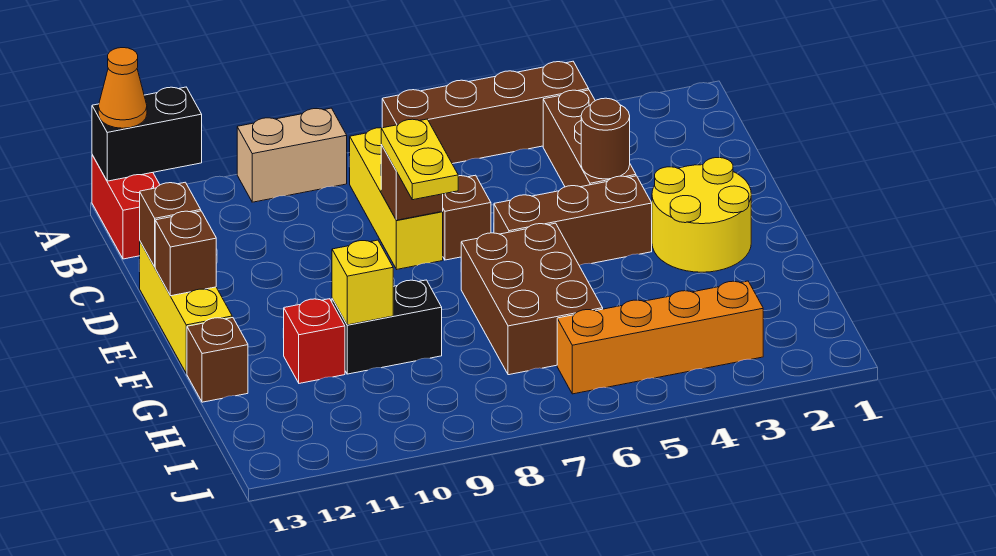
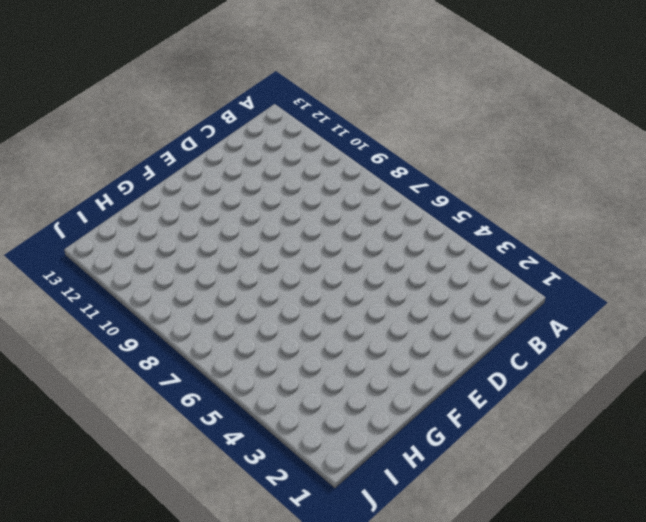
none -> brown brick A4:A7 level 1
none -> tan brick A9:A10 level 1
none -> red brick A13:B13 level 1

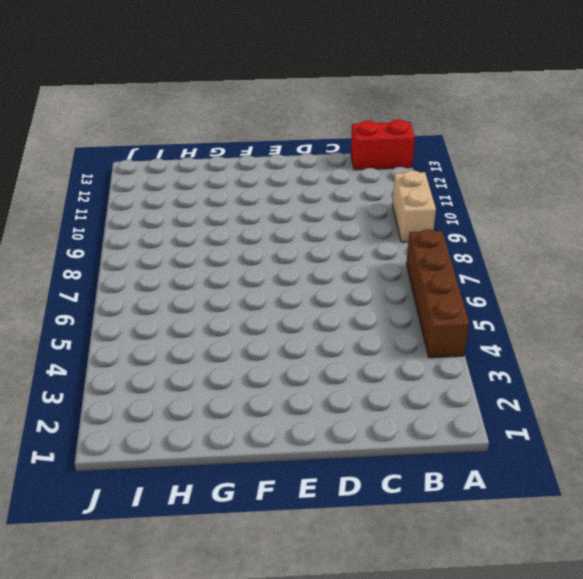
none -> brown brick B4:D4 level 1
none -> yellow brick B8:D8 level 1
none -> brown brick D7 level 1

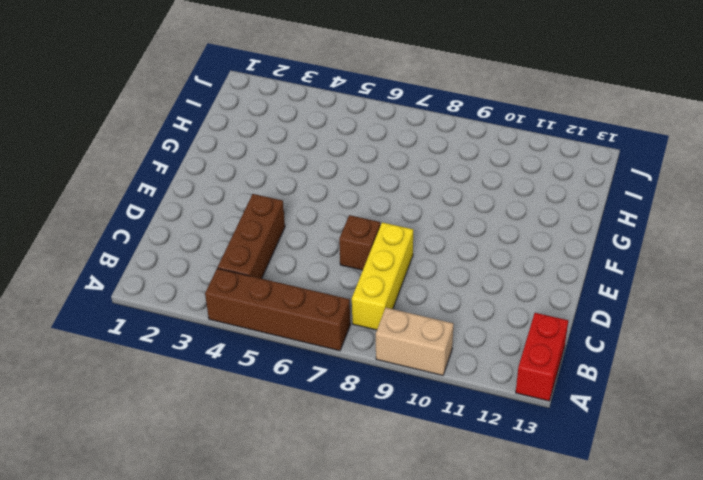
none -> yellow brick D13:F13 level 1
none -> yellow round brick E2:F3 level 1
none -> brown brick E4:E6 level 1

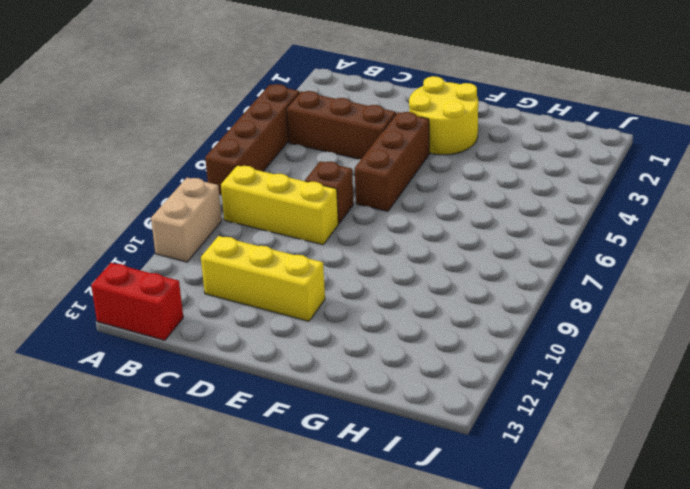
yellow brick C11:E11 level 1 -> yellow brick D13:F13 level 1
none -> brown brick F6:H7 level 1
none -> black brick G9:G10 level 1
none -> red brick G11 level 1

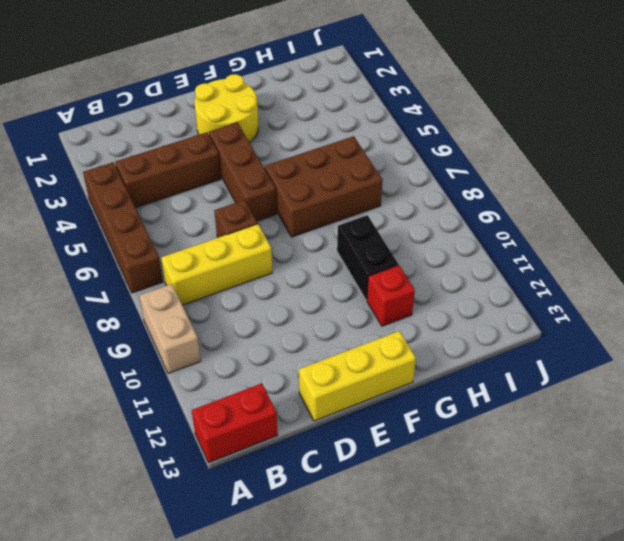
none -> brown brick G13 level 1
none -> orange brick I3:I6 level 1
none -> black brick A12:A13 level 2

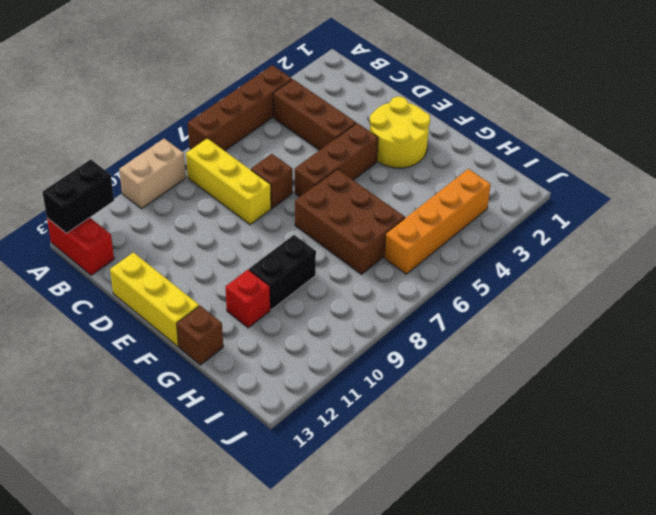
none -> brown round brick D4 level 2
none -> brown brick D8 level 2
none -> brown brick D13 level 2

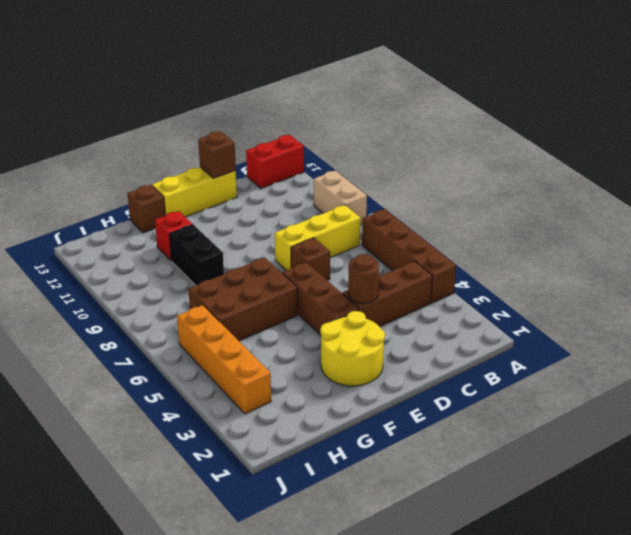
none -> black brick A12:A13 level 2
none -> brown brick D8 level 2
none -> brown brick E13 level 2

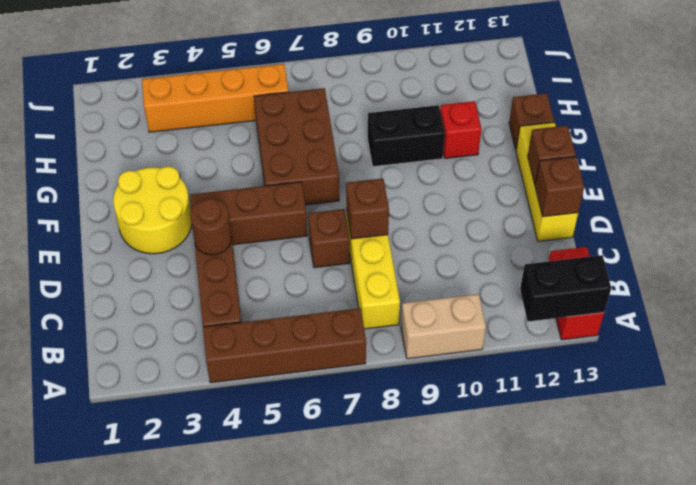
none -> yellow brick G10 level 2
none -> orange cone A13 level 3
none -> yellow plate D8:E8 level 3

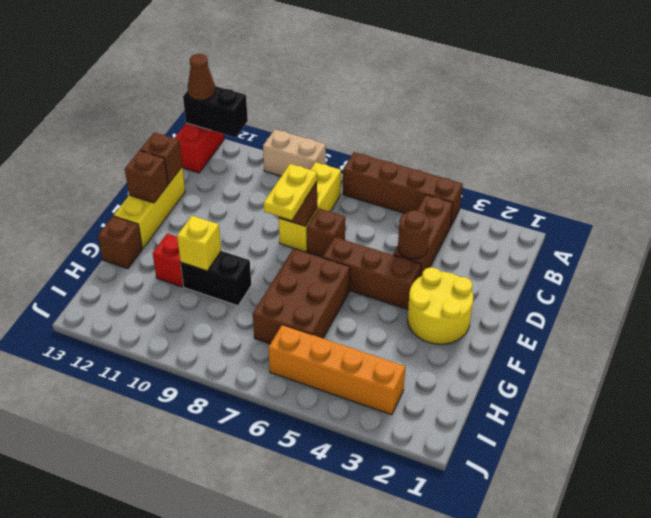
brown cone A13 level 3 -> orange cone A13 level 3

